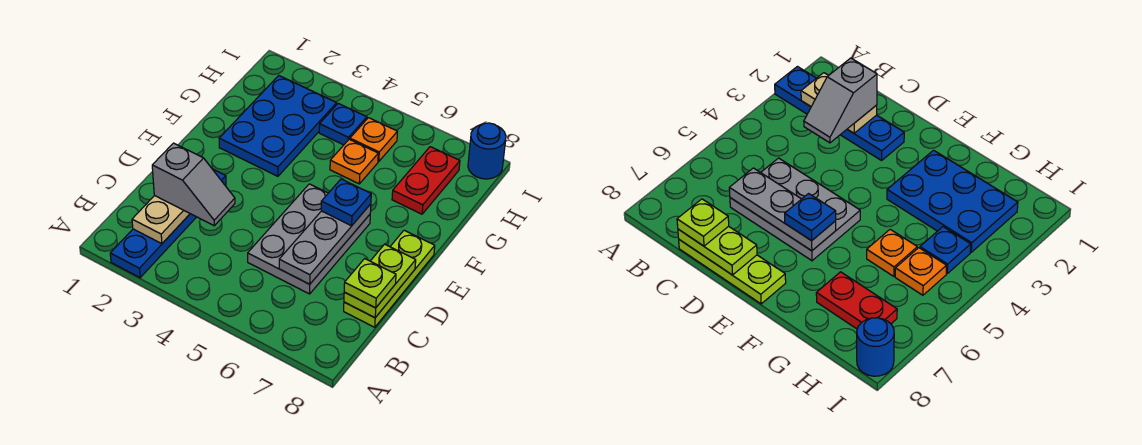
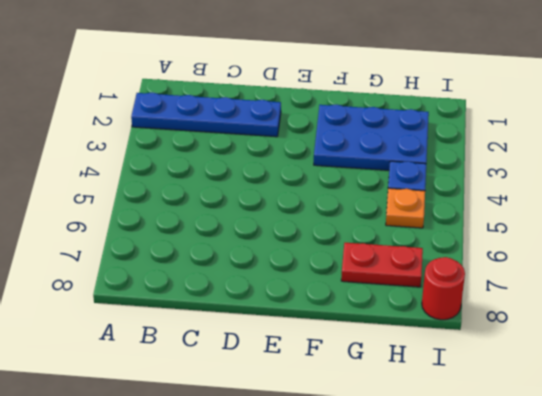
red round brick I8 level 1 -> blue round brick I8 level 1
none -> grey plate C5:E6 level 1
none -> lime plate C8:E8 level 1
none -> orange plate G5 level 1

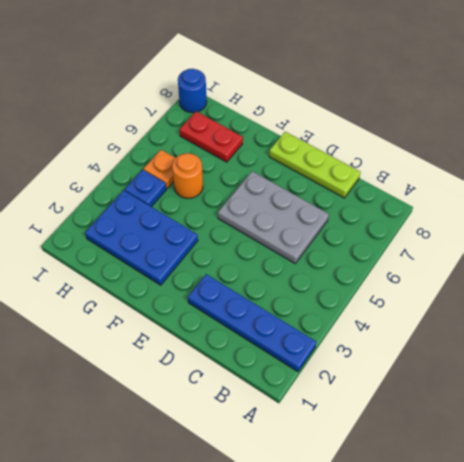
orange round brick G5 level 1 -> orange plate G5 level 1
none -> tan plate B2:C2 level 2
none -> grey plate C6:E6 level 2
none -> lime plate C8:D8 level 2

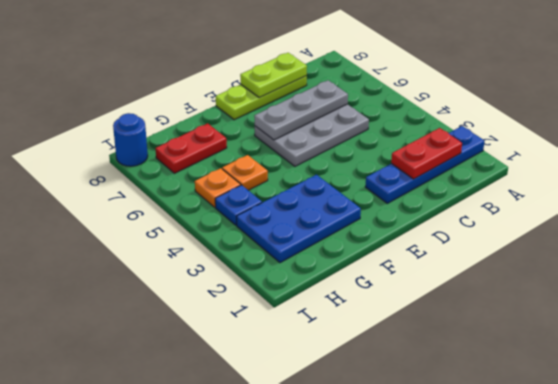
red plate B2:C2 level 2 -> tan plate B2:C2 level 2
none -> grey slope C2:C3 level 3 top 2
none -> lime plate C8 level 3
none -> blue plate E6 level 3

